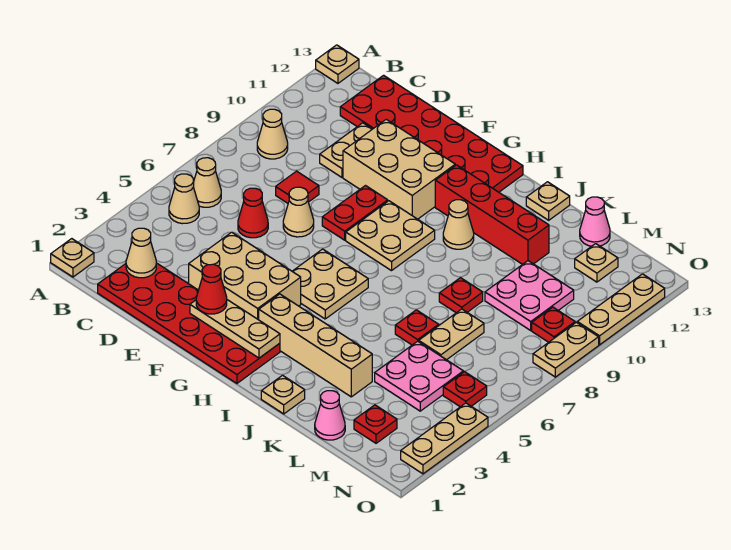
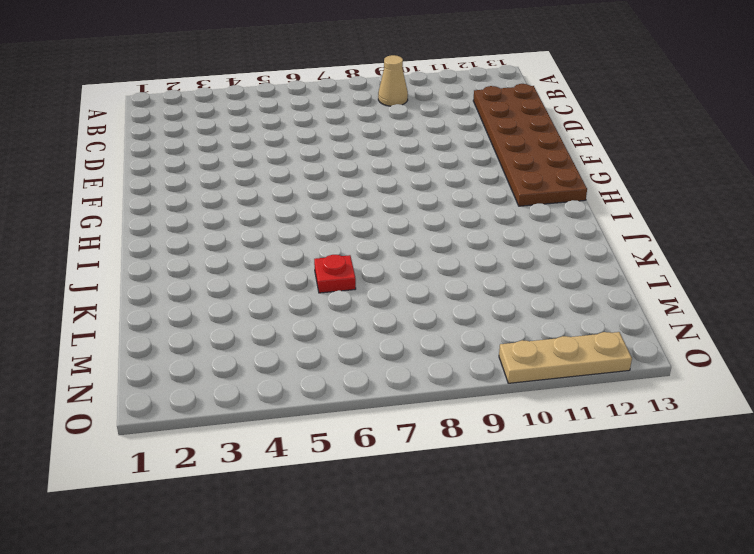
brown plate C12:H13 level 1 -> red plate C12:H13 level 1
none -> tan plate A1 level 1
none -> tan plate A13 level 1
none -> tan cone B5 level 1
none -> tan cone B6 level 1

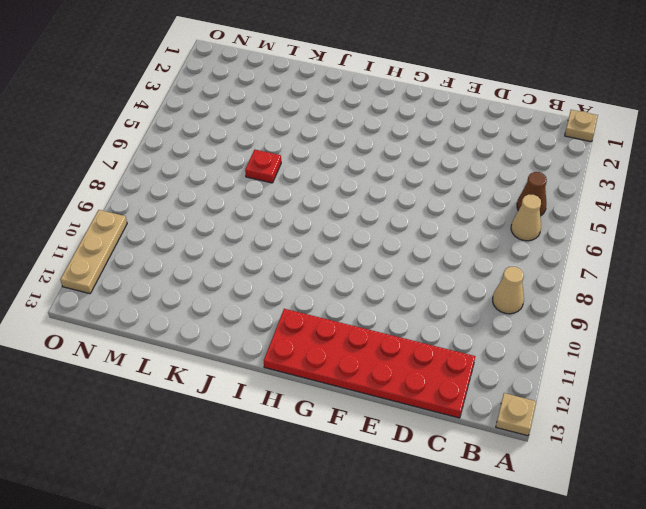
brown cone B5 level 1 -> tan cone B5 level 1
none -> red plate C1:H2 level 1
none -> red cone D6 level 1
none -> red tile D8 level 1
none -> tan plate D10:D11 level 1

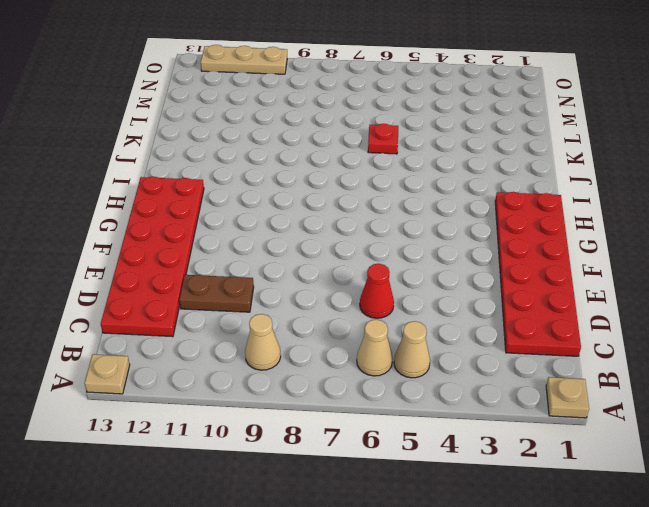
brown plate D10:D11 level 1 -> tan plate D10:D11 level 1
none -> red tile D8 level 1
none -> tan brick E3:G4 level 1
none -> tan cone E7 level 1
none -> tan brick E10:G11 level 1

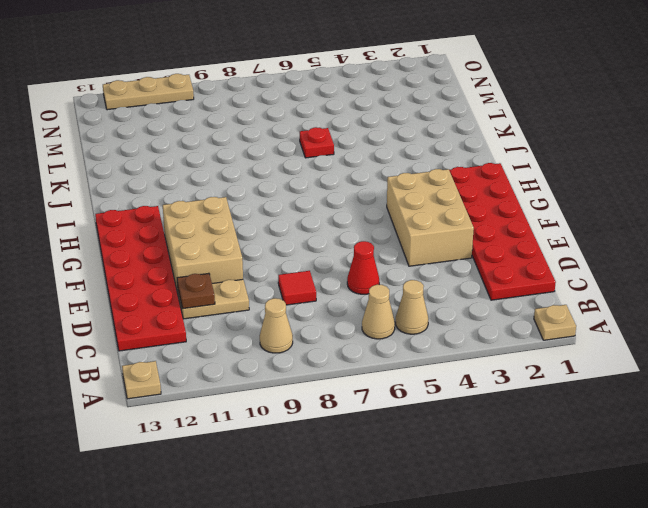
brown plate D11 level 2 -> none
none -> tan cone E7 level 1
none -> red plate F8:F9 level 1
none -> tan plate G5:H6 level 1
none -> tan plate G8:H9 level 1

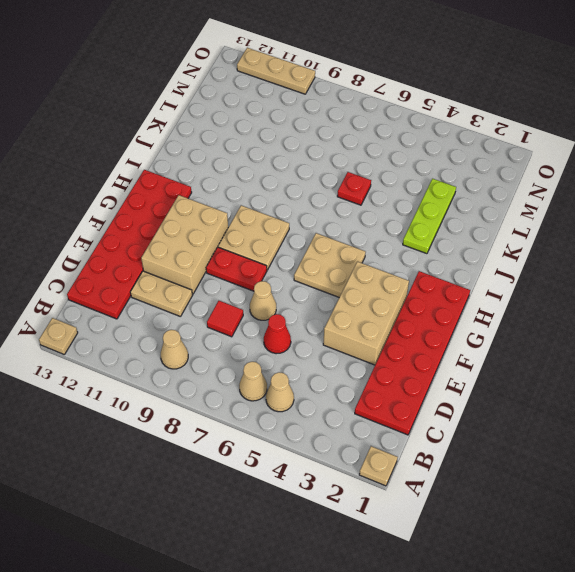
lime plate J3:L3 level 1 -> tan brick H3:K3 level 1
none -> red brick H11:K11 level 1
none -> tan cone I10 level 1
none -> tan plate J1 level 1
none -> tan plate J13 level 1

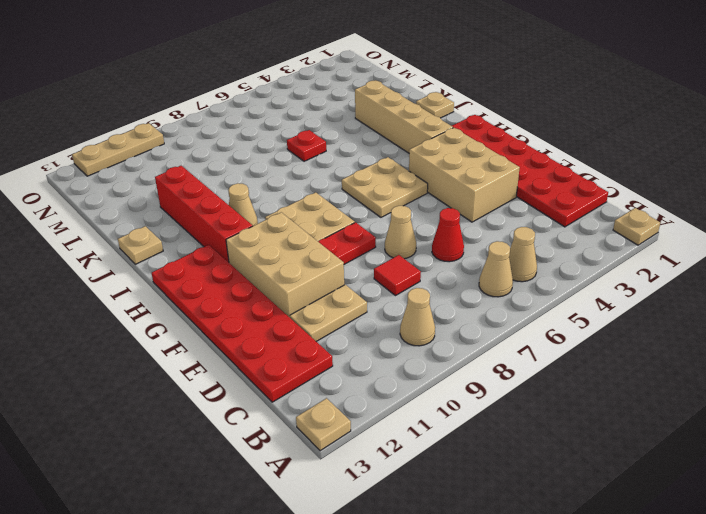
none -> red plate K8 level 1
none -> pink cone L1 level 1
none -> pink plate L4:M5 level 1
none -> tan plate L6:L7 level 1

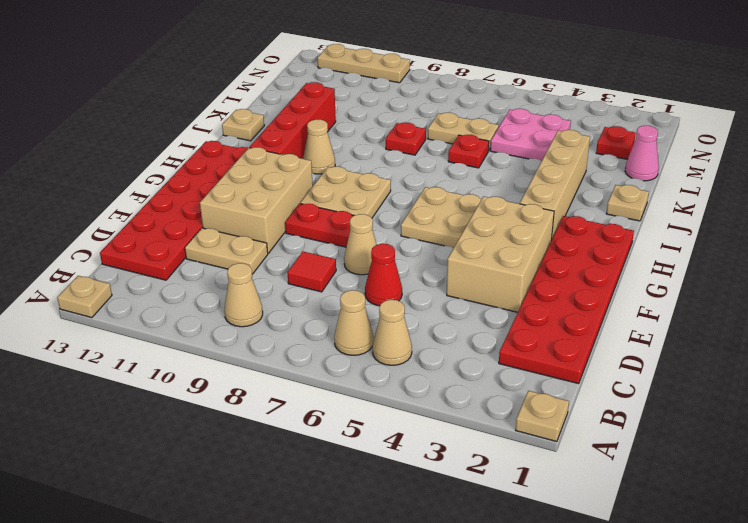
none -> pink plate L9:M10 level 1
none -> pink cone L13 level 1
none -> tan plate M12 level 1
none -> red plate N5 level 1

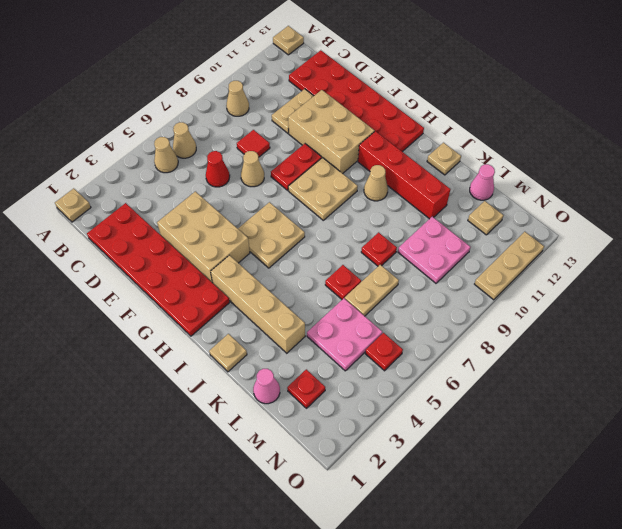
none -> red plate N9 level 1
none -> tan plate O2:O4 level 1
none -> tan plate O8:O9 level 1
none -> tan cone C2 level 2

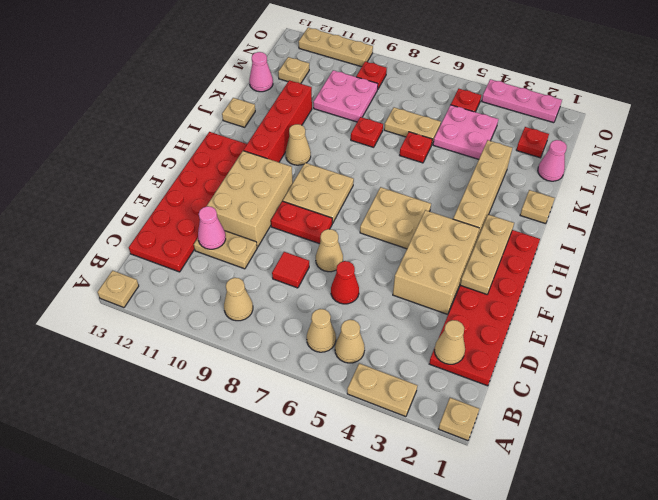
tan plate A3:A4 level 1 -> tan plate O8:O9 level 1
pink cone D11 level 2 -> none
pink plate O2:O4 level 1 -> tan plate O2:O4 level 1
none -> red cone F2 level 3

